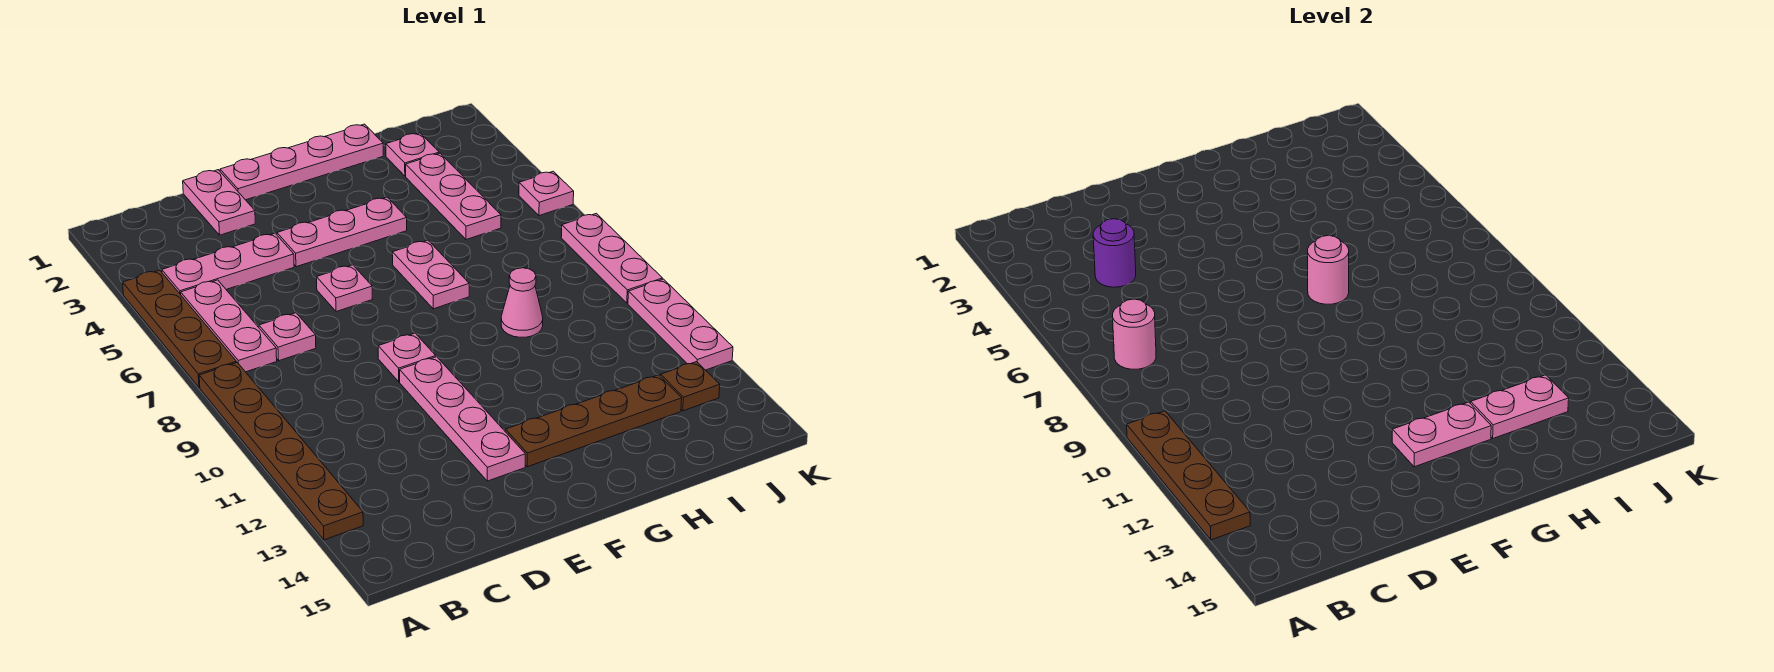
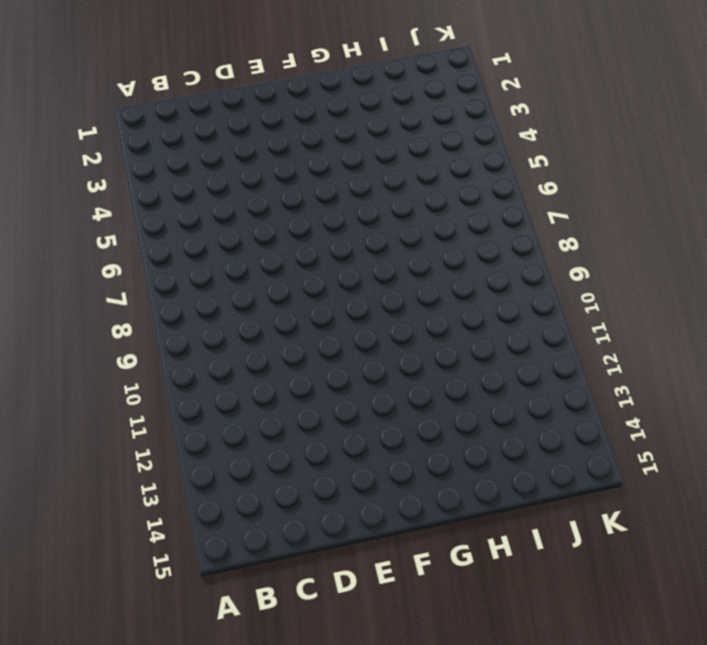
none -> brown plate A4:A7 level 1
none -> brown plate A8:A13 level 1
none -> pink plate B4:D4 level 1

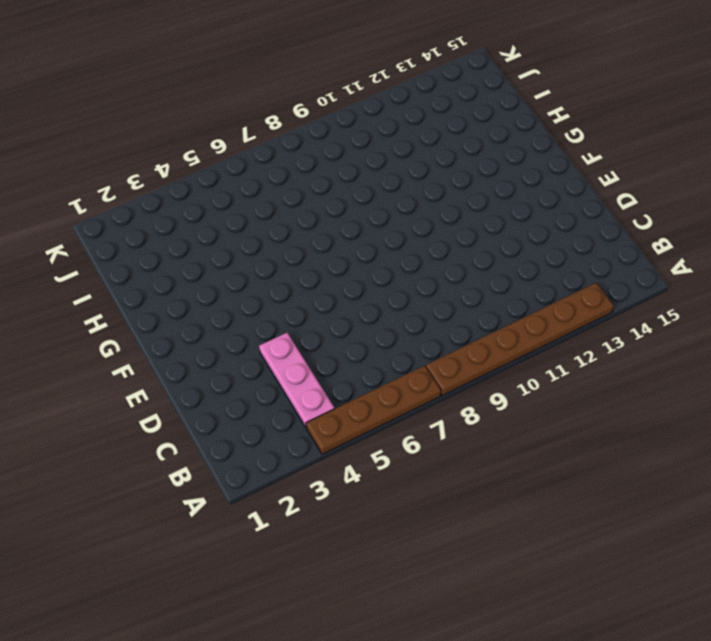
none -> pink plate B5:B7 level 1
none -> pink plate C7 level 1
none -> pink plate D1:D2 level 1

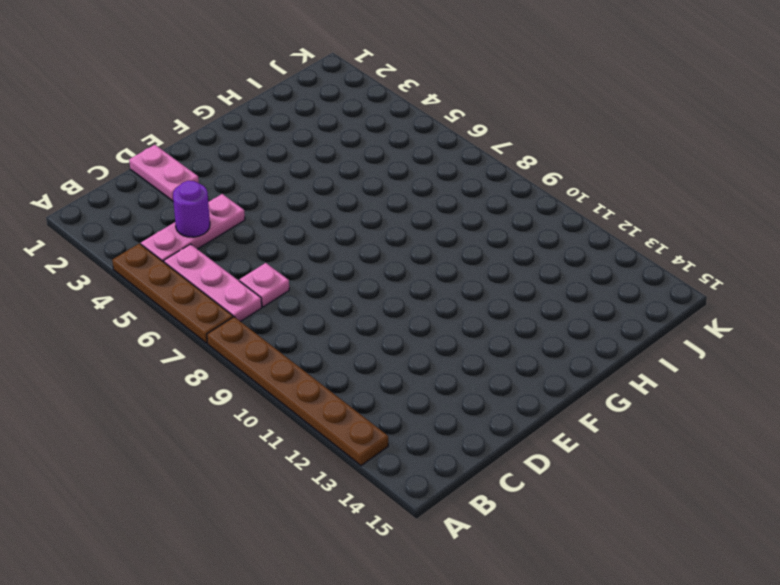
none -> pink plate E1:H1 level 1
none -> pink plate E4:G4 level 1
none -> pink plate E6 level 1

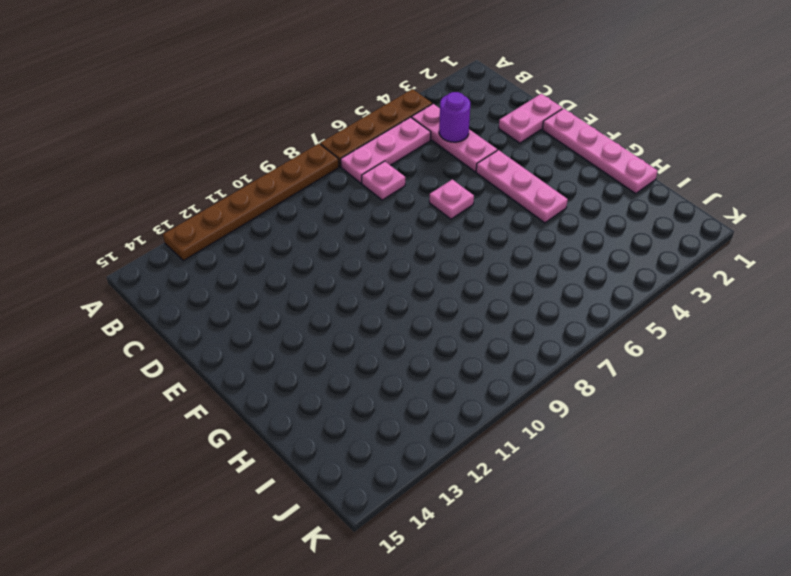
none -> pink plate E9 level 1
none -> pink plate E10:E13 level 1
none -> brown plate F13:I13 level 1

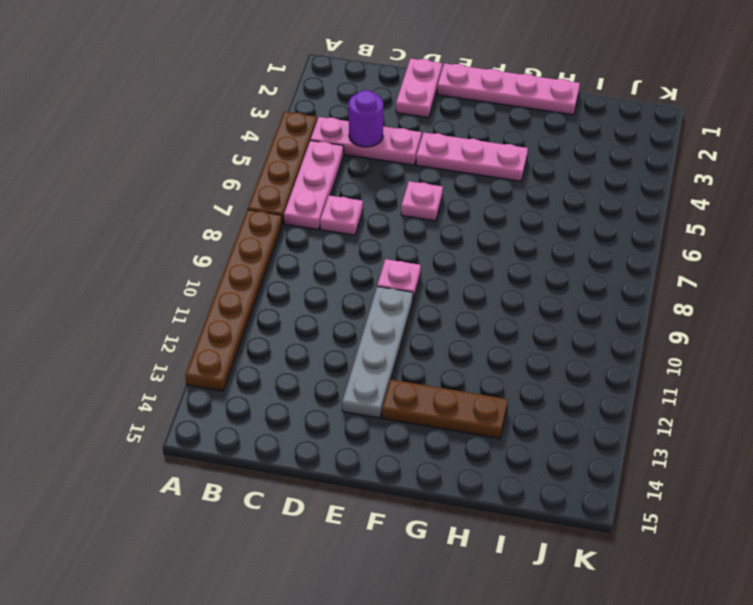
grey plate E10:E13 level 1 -> pink plate E10:E13 level 1
brown plate F13:H13 level 1 -> brown plate F13:I13 level 1
none -> pink plate G6:G7 level 1
none -> pink cone H9 level 1
none -> pink plate I2 level 1

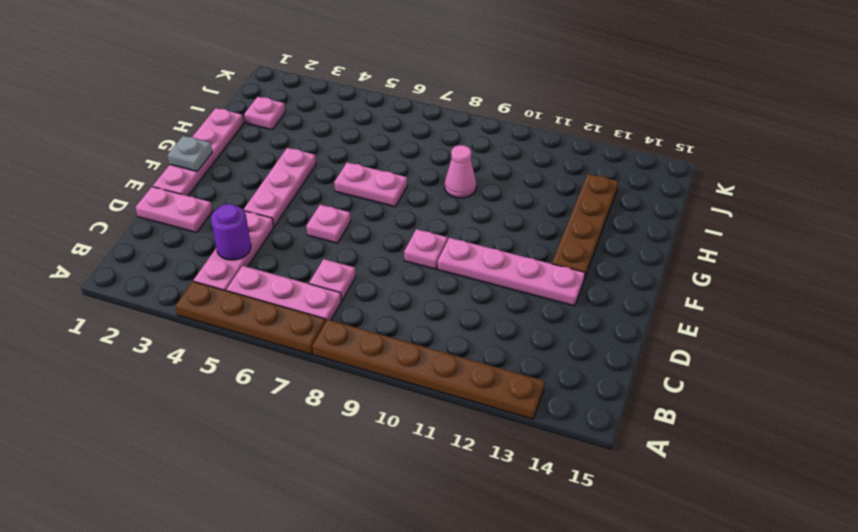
grey plate F1 level 2 -> none
none -> pink plate I3:I5 level 1
none -> brown plate J13 level 1
none -> pink plate K5 level 1

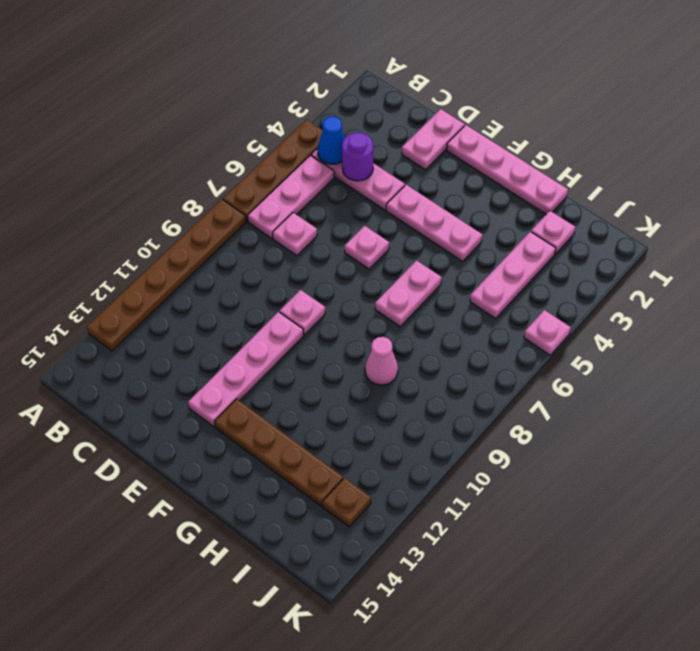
blue cone B4 level 2 -> none
none -> pink plate K7:K9 level 1
none -> pink plate K10:K12 level 1
none -> brown plate A10:A13 level 2

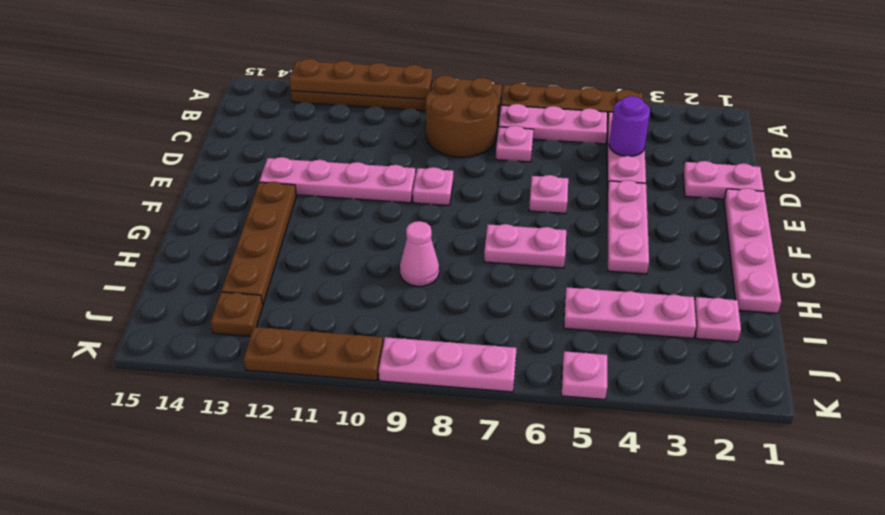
brown round brick B8:C9 level 1 -> none
brown plate K10:K12 level 1 -> pink plate K10:K12 level 1
none -> pink round brick B7 level 2
none -> pink plate F13:G13 level 2
none -> pink round brick G7 level 2

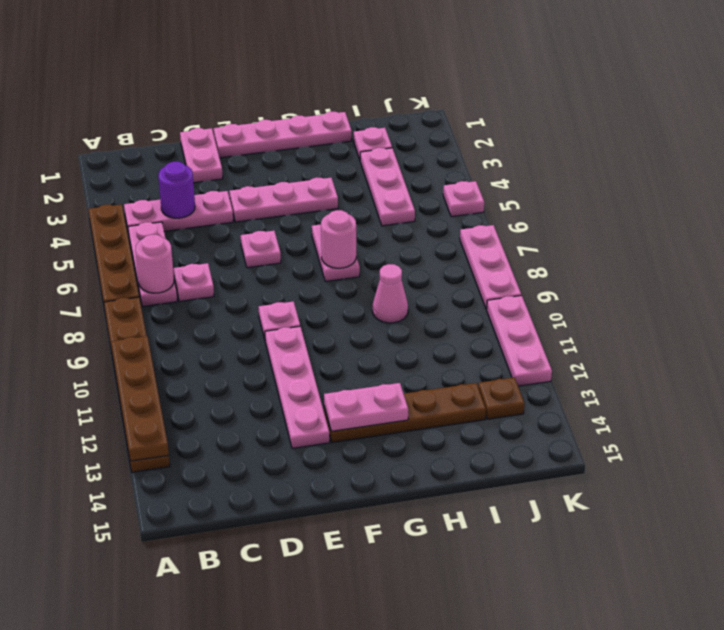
none -> pink plate H13:I13 level 2

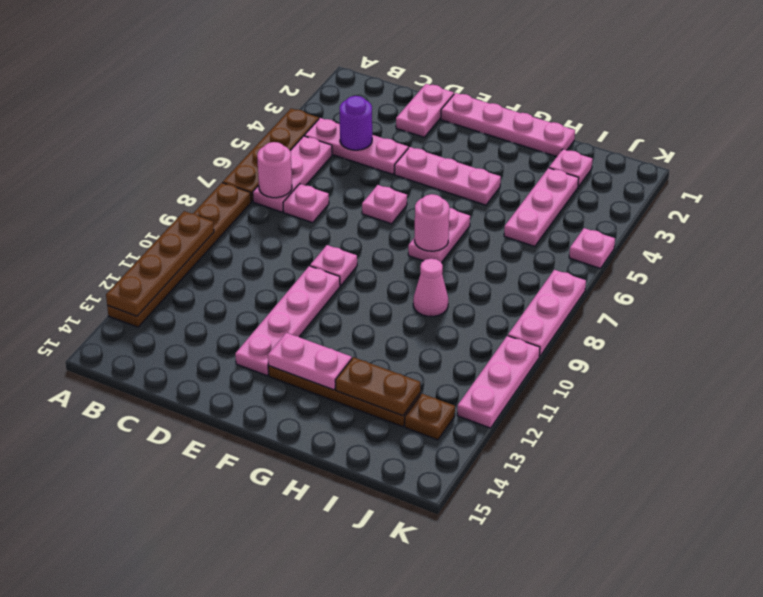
brown plate H13:I13 level 2 -> pink plate H13:I13 level 2

